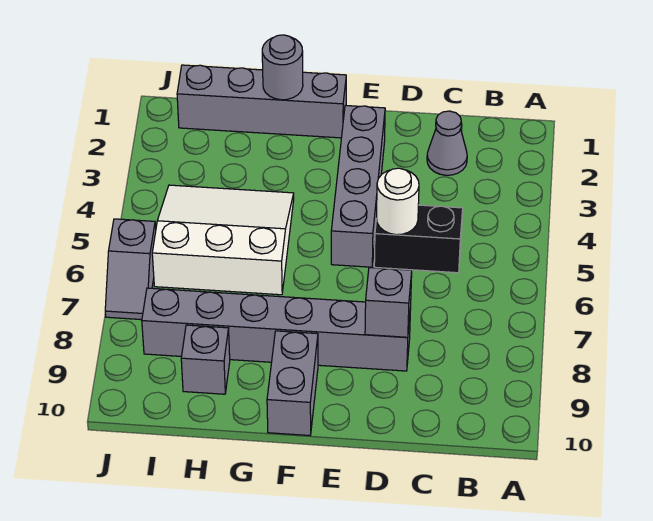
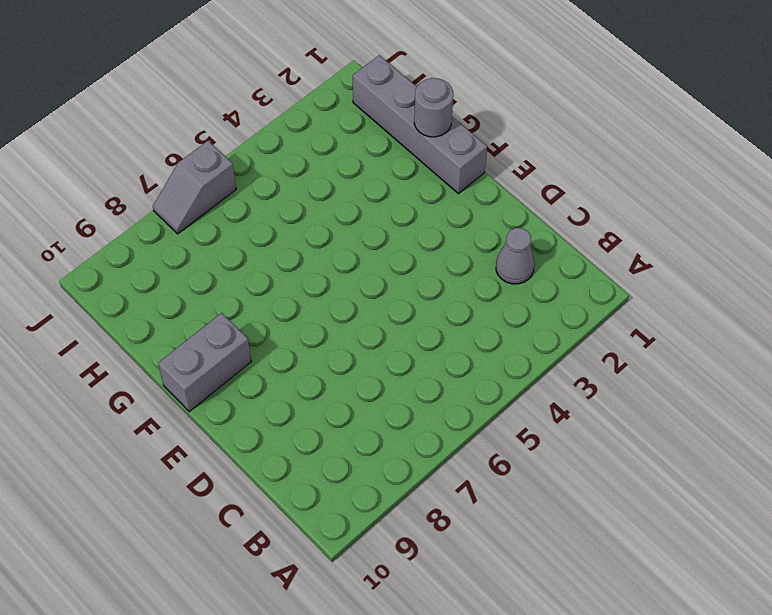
none -> black brick C5:D5 level 1
none -> grey brick D8:I8 level 1
none -> grey brick E2:E5 level 1

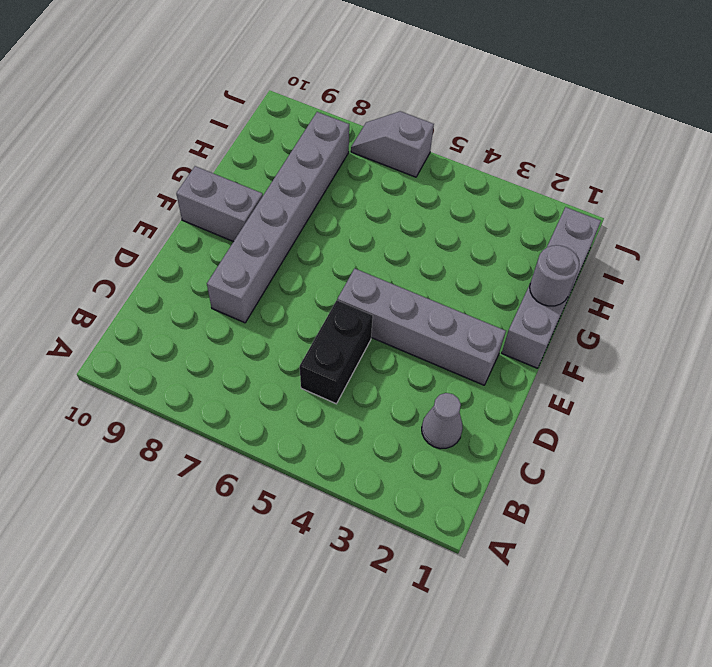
none -> white slope G4:I6 level 1 top 6
none -> grey brick H9 level 1
none -> white round brick D5 level 2

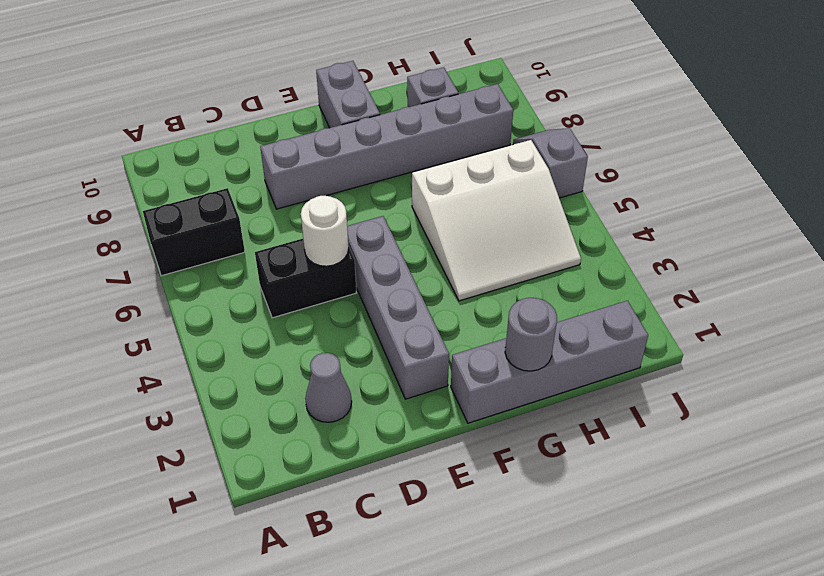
black brick A7:B7 level 1 -> none
none -> grey brick D8 level 2

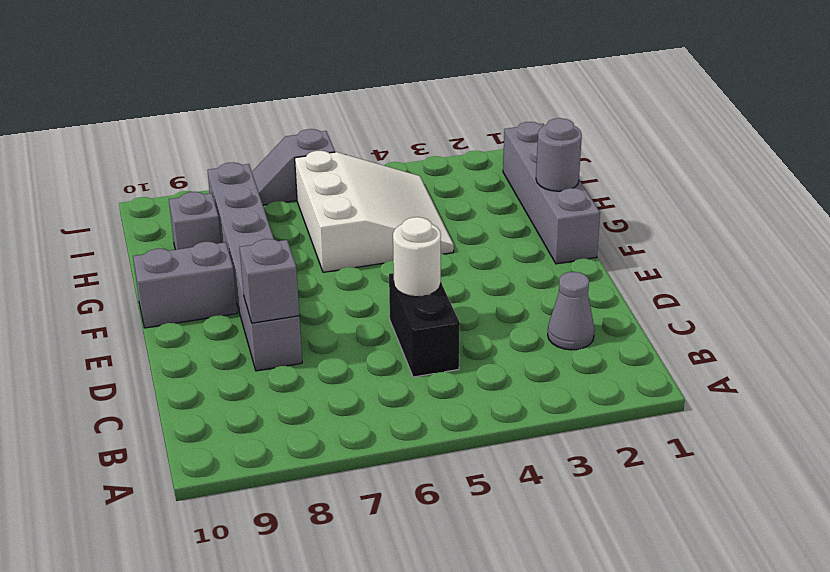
none -> grey brick E2:E5 level 1

